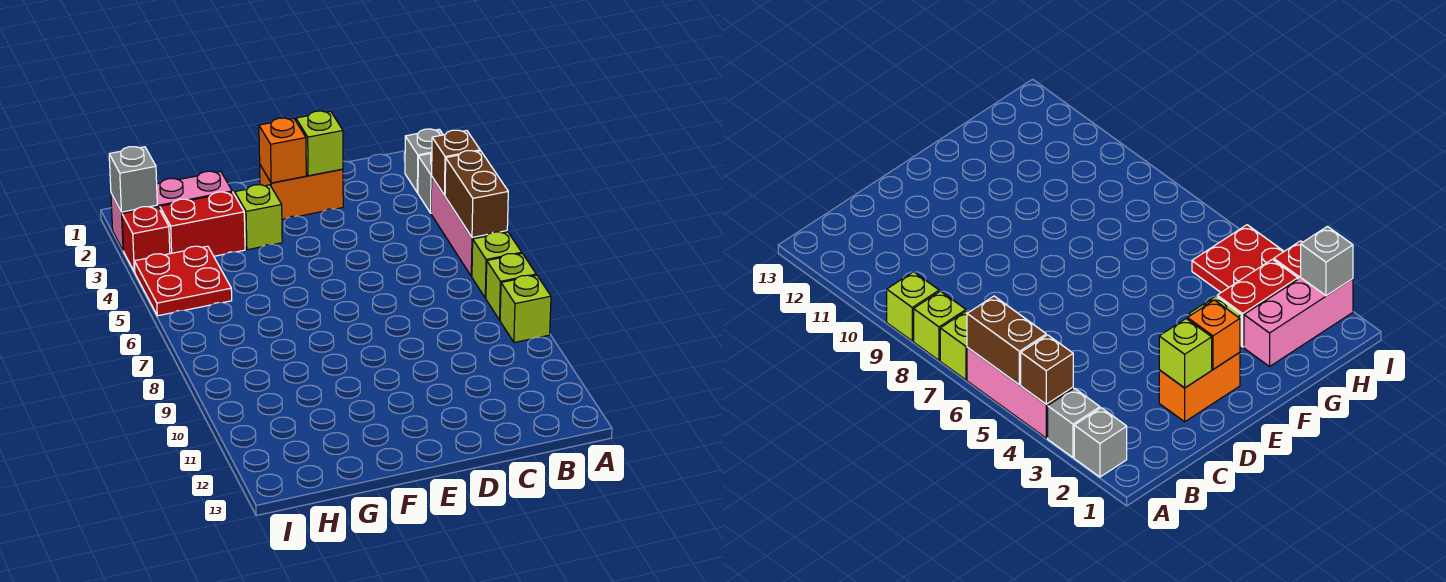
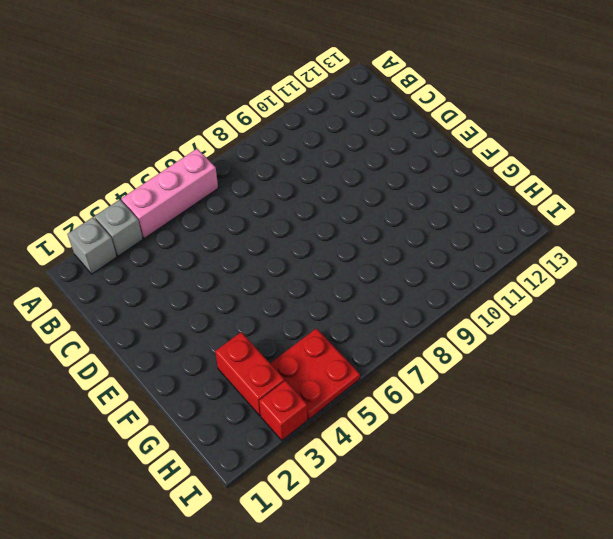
none -> lime brick A7 level 1
none -> lime brick A8 level 1
none -> lime brick A9 level 1

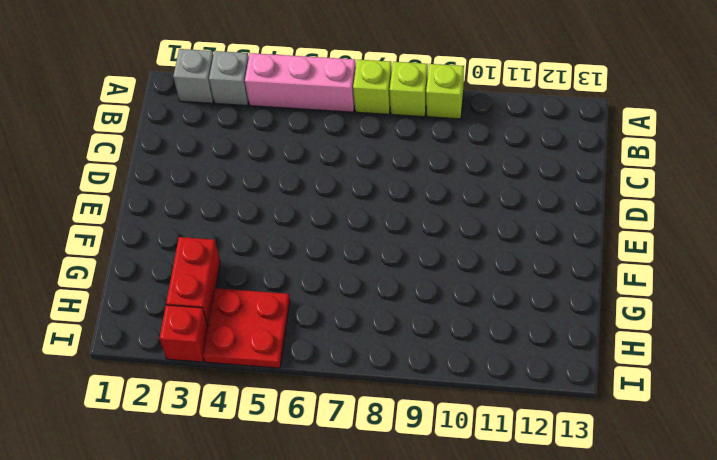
none -> orange brick D2:E2 level 1
none -> lime brick F3 level 1
none -> pink brick G2:I2 level 1

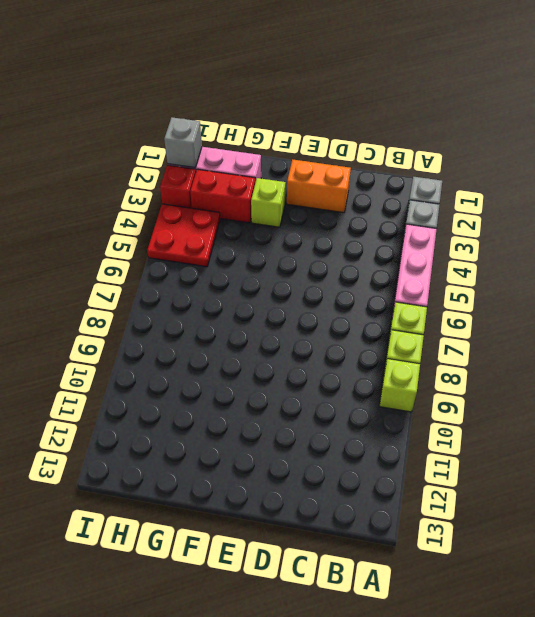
none -> brown brick A4 level 2
none -> brown brick A5:A6 level 2
none -> lime brick D2 level 2

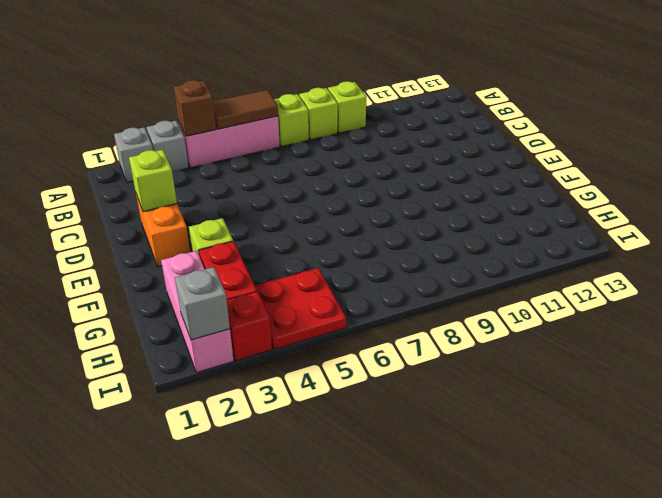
brown tile A5:A6 level 2 -> brown brick A5:A6 level 2
none -> orange brick E2 level 2

